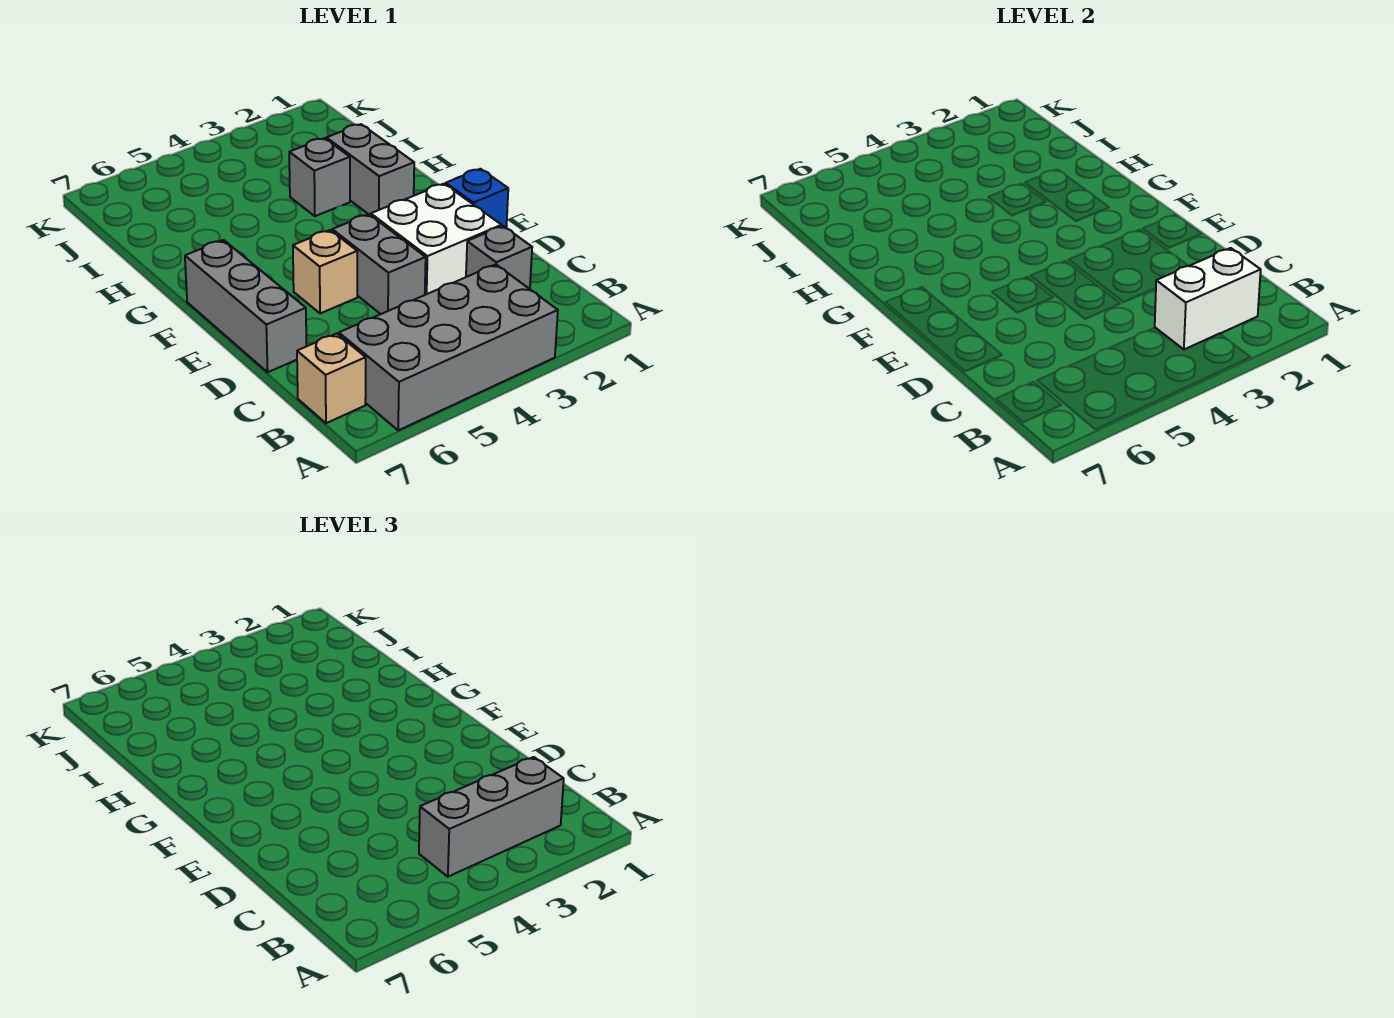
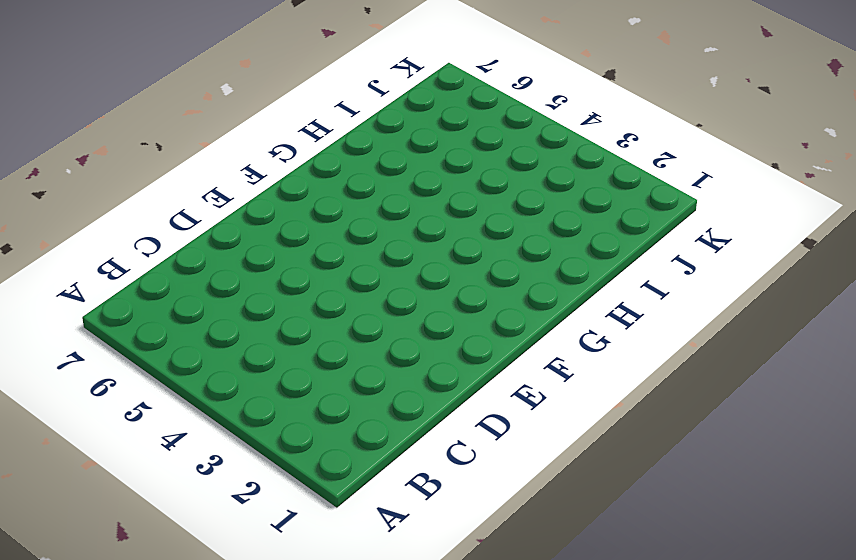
none -> grey brick A3:B6 level 1
none -> tan brick B7 level 1
none -> grey brick C2 level 1

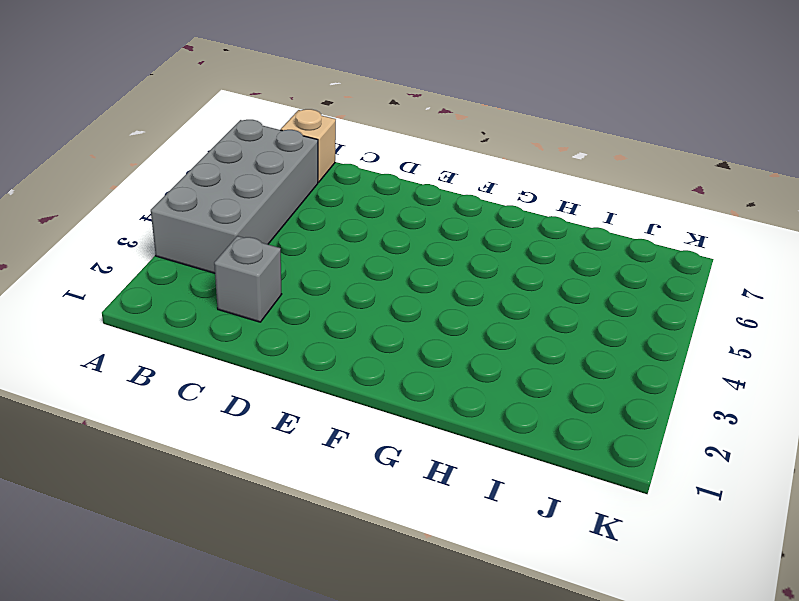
none -> white brick D2:E3 level 1
none -> grey brick D4:E4 level 1
none -> grey brick D7:F7 level 1

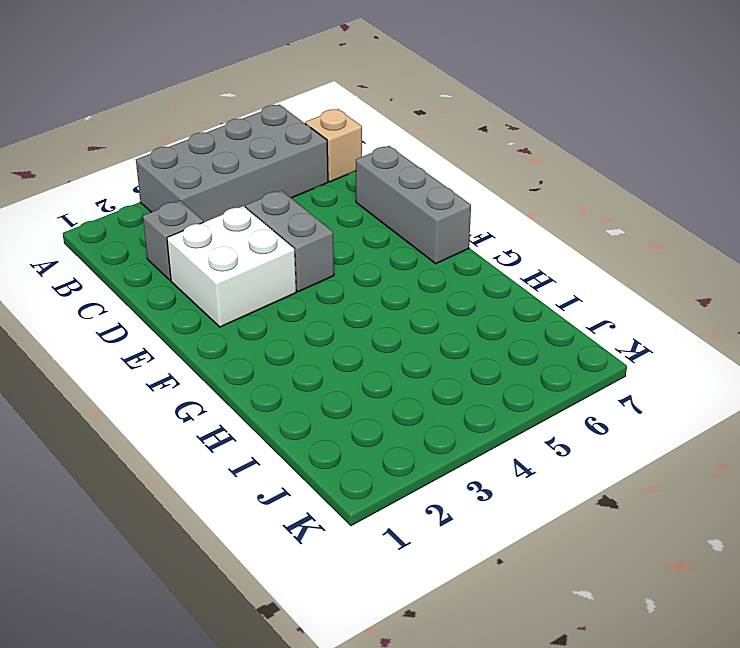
none -> blue brick E1 level 1
none -> tan brick E5 level 1
none -> grey brick G2:H2 level 1

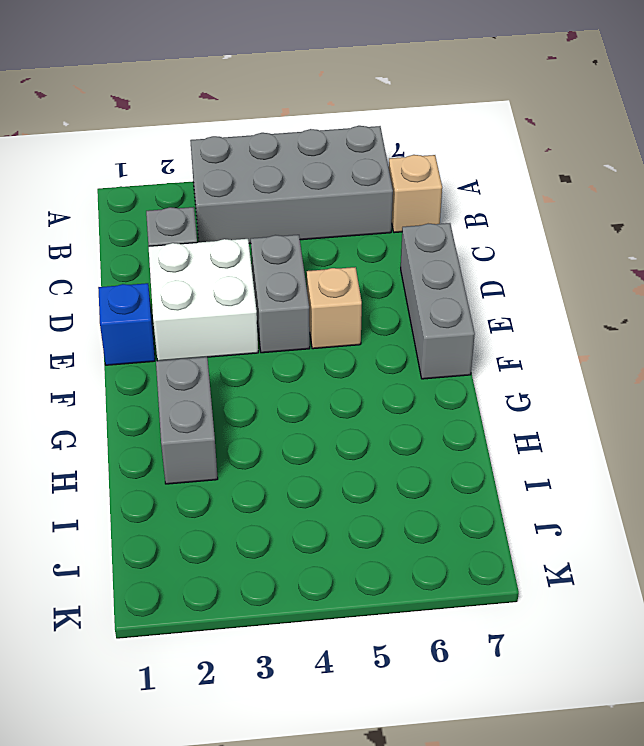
none -> grey brick H3 level 1
none -> white brick B2:B3 level 2
none -> grey brick B2:B4 level 3

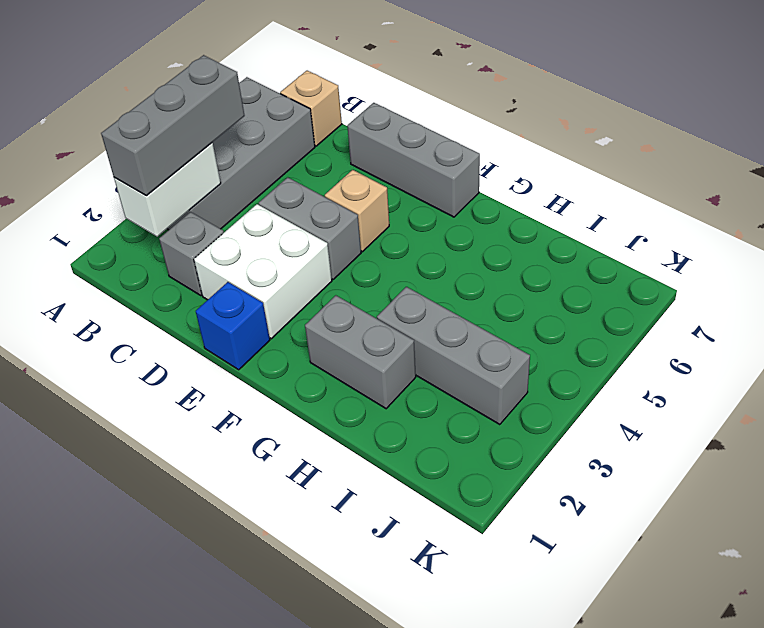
grey brick H3:J3 level 1 -> grey brick H3 level 1

